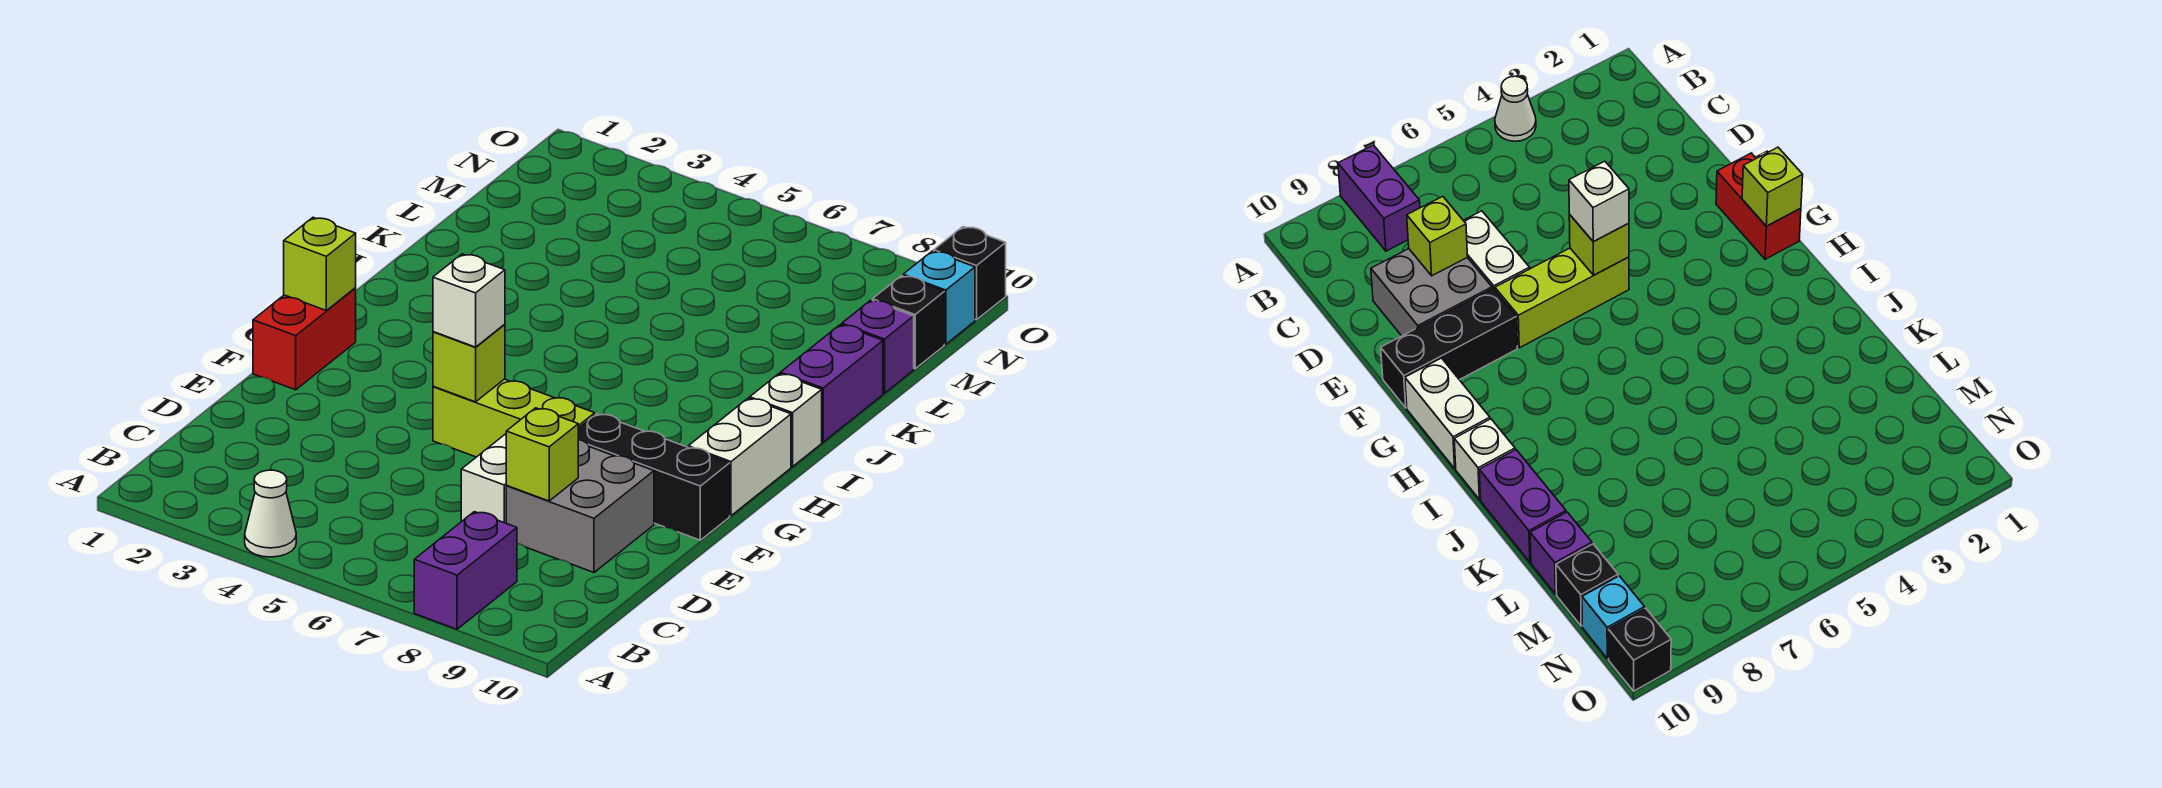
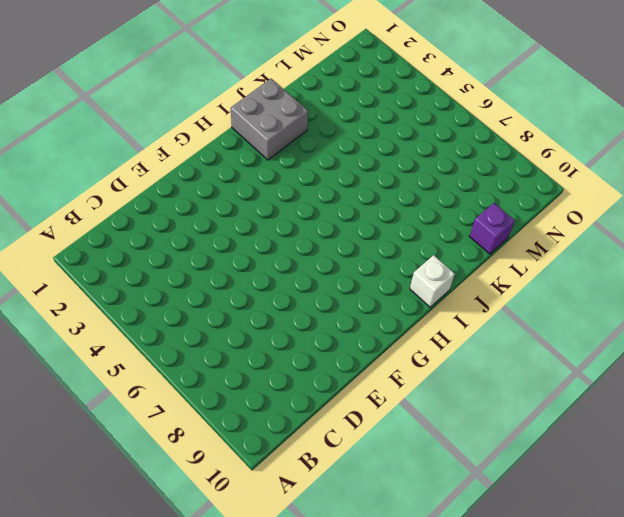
grey brick I1:J2 level 1 -> grey brick D8:E9 level 1
none -> white cone A4 level 1
none -> purple brick A8:B8 level 1
none -> white brick D7:E7 level 1

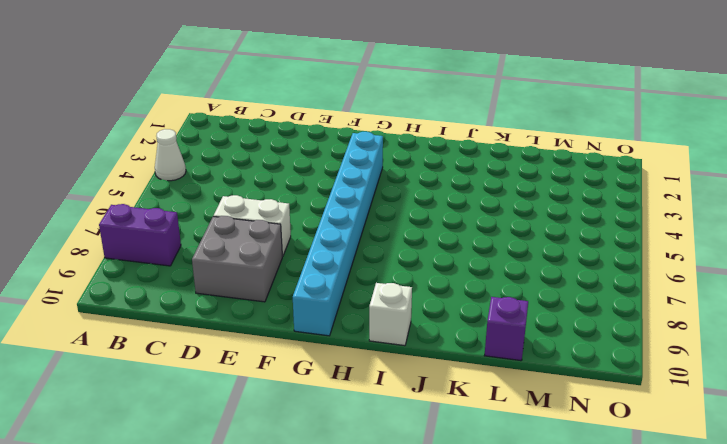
cyan brick G3:G10 level 1 -> white brick G10:H10 level 1
none -> red brick F1:G1 level 1
none -> lime brick F5:F7 level 1
none -> black brick F8:F10 level 1

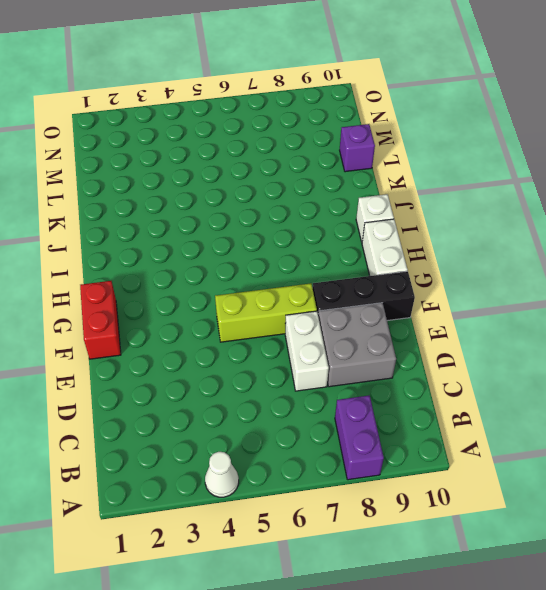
none -> purple brick J10:K10 level 1
none -> black brick M10 level 1
none -> cyan brick N10 level 1

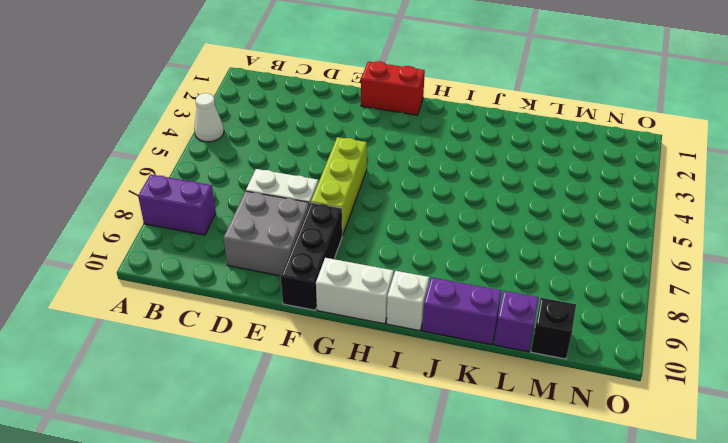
none -> cyan brick N10 level 1
none -> black brick O10 level 1
none -> lime brick D8 level 2

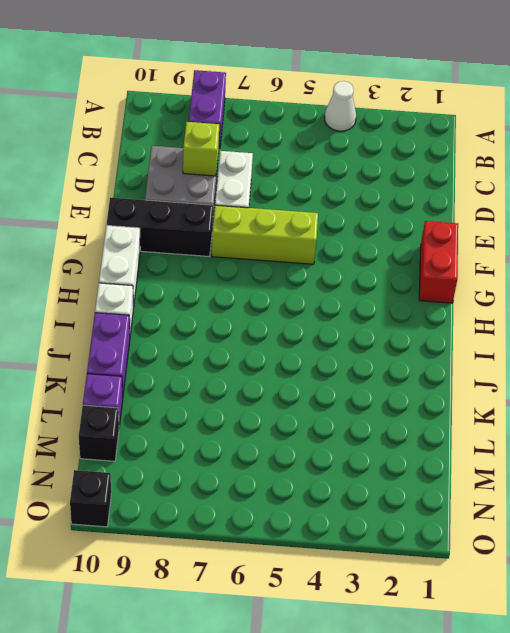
none -> cyan brick N10 level 1
none -> lime brick F5 level 2
none -> lime brick G1 level 2

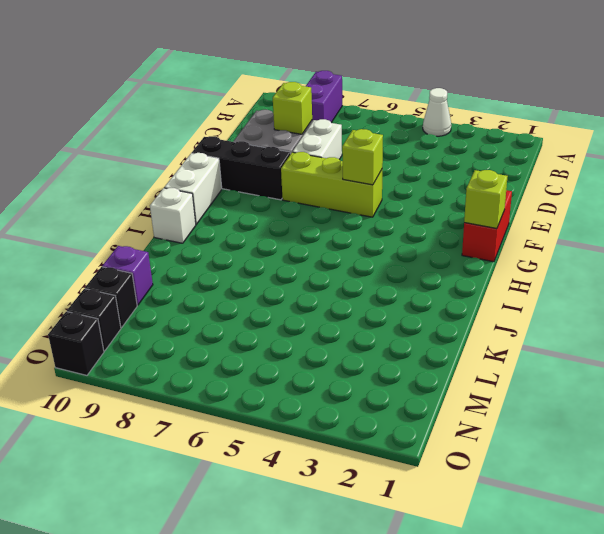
black brick N10 level 1 -> cyan brick N10 level 1
none -> purple brick J10:K10 level 1
none -> white brick F5 level 3

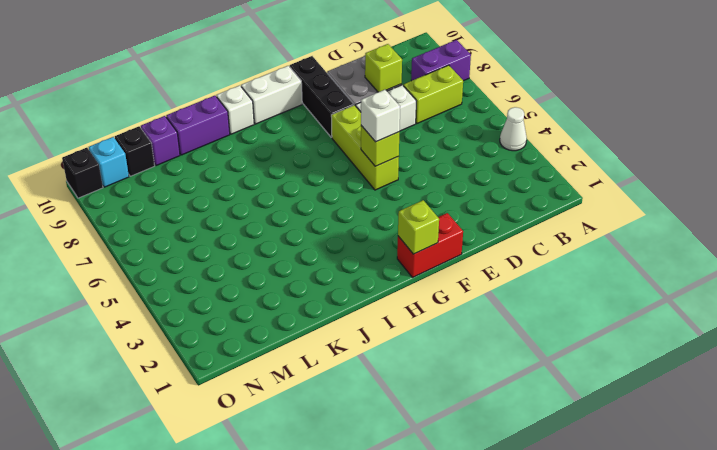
lime brick B7:C7 level 1 -> none

